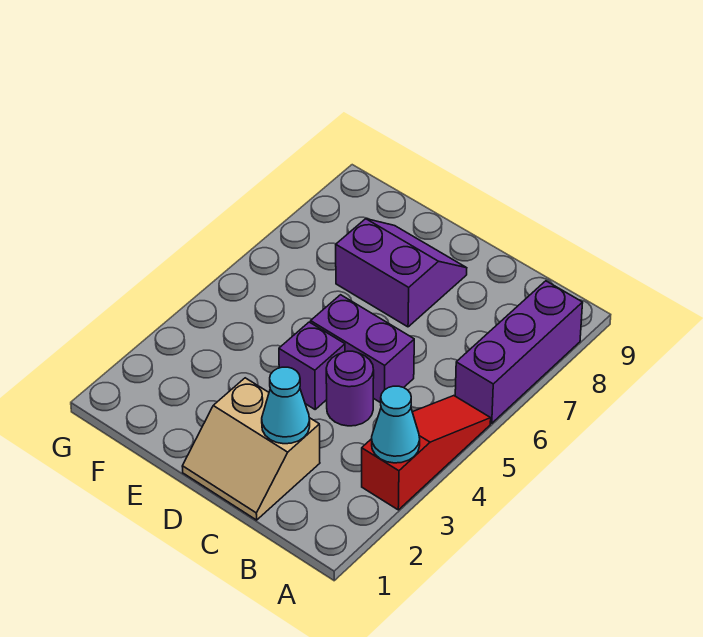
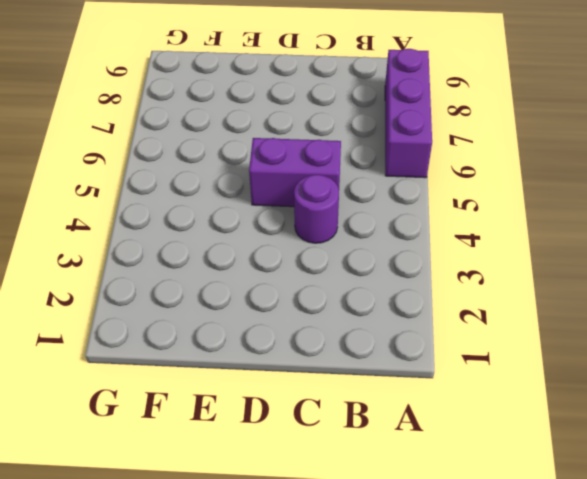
none -> red slope A3:A5 level 1 top 3
none -> tan slope C1:D2 level 1 top 2

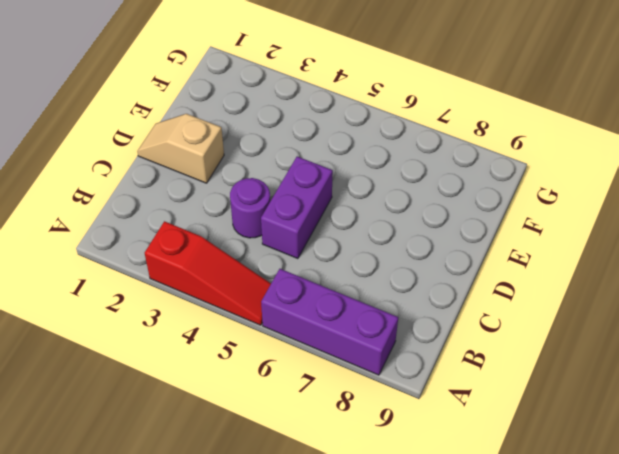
tan slope D1:D2 level 1 top 2 -> tan slope C1:D2 level 1 top 2
none -> purple brick D4 level 1
none -> purple slope D7:E8 level 1 top 7

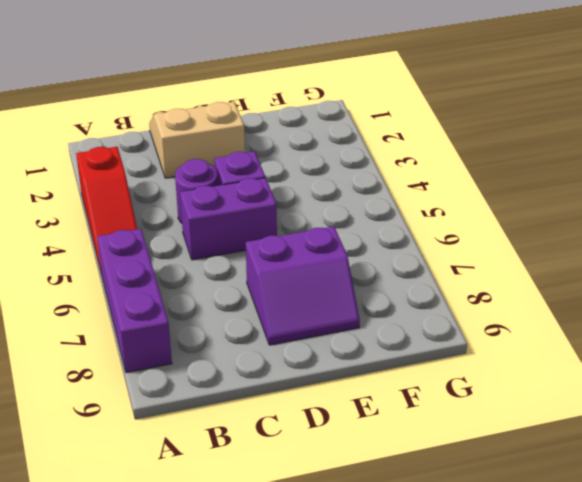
none -> cyan cone A3 level 2
none -> cyan cone C2 level 2

